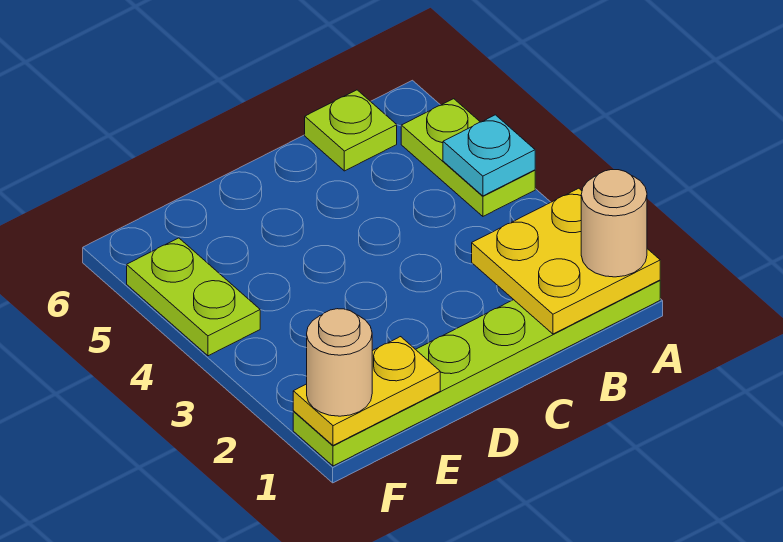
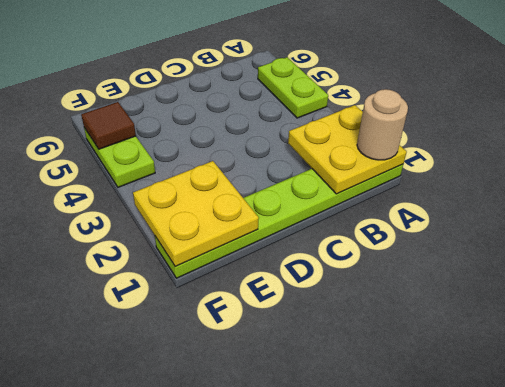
yellow plate E1:F2 level 2 -> yellow plate E1:F1 level 2
brown tile F5 level 2 -> none
none -> lime plate B6 level 1
none -> cyan plate A4 level 2

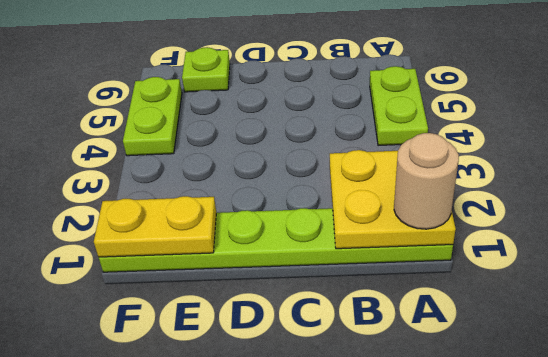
lime plate E6 level 1 -> lime plate B6 level 1
none -> cyan plate A4 level 2
none -> tan round brick F1 level 3

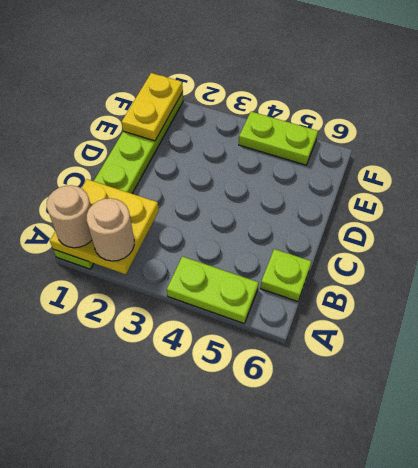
tan round brick A2 level 3 -> tan round brick F1 level 3
none -> cyan plate A4 level 2

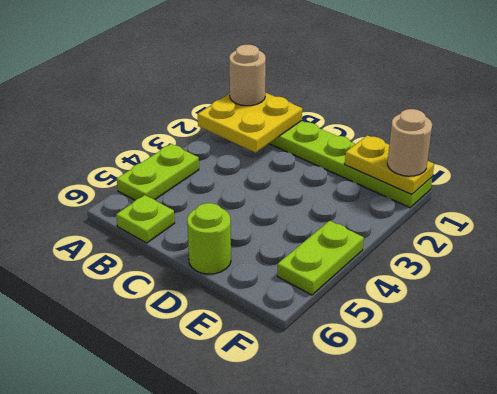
lime round brick D6 level 1 -> none
none -> cyan plate A4 level 2

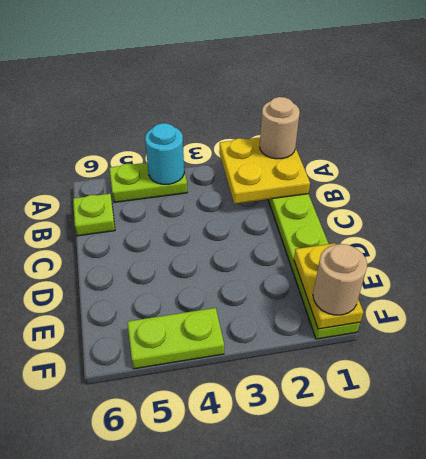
cyan round brick A4 level 2 -> cyan plate A4 level 2

